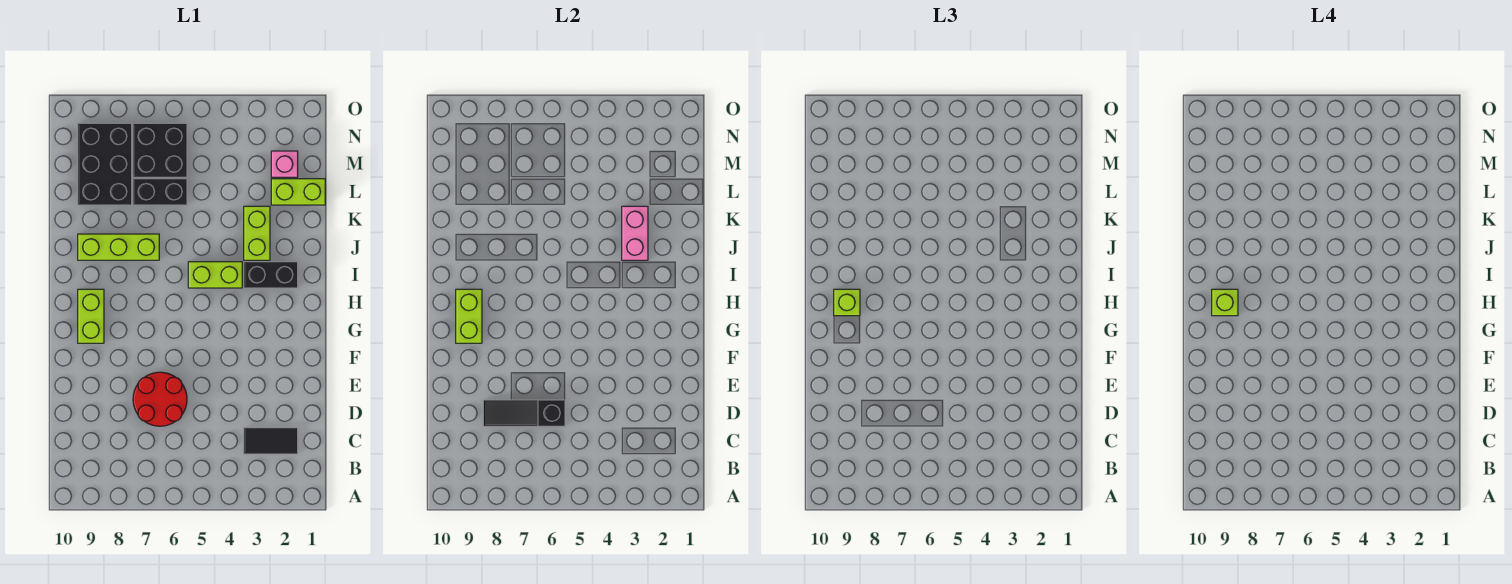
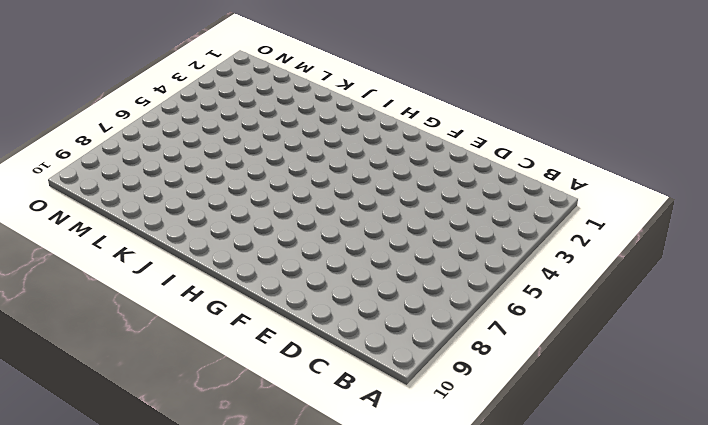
none -> black tile C2:C3 level 1
none -> red round brick D6:E7 level 1
none -> lime brick G9:H9 level 1

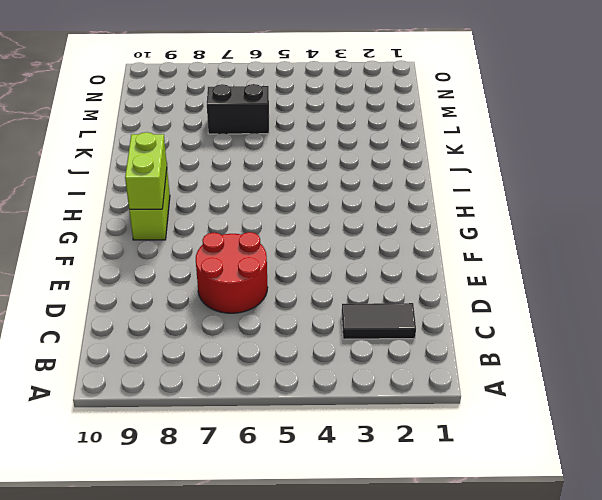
none -> black brick I2:I3 level 1
none -> lime brick I4:I5 level 1
none -> lime brick J3:K3 level 1

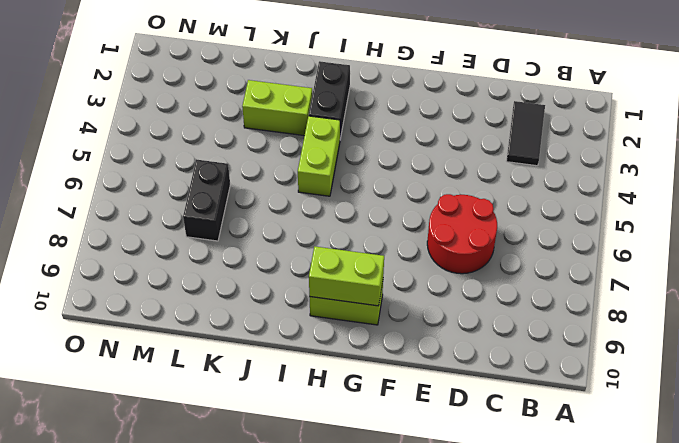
none -> lime brick J7:J9 level 1
none -> lime brick L1:L2 level 1
none -> black brick L8:N9 level 1

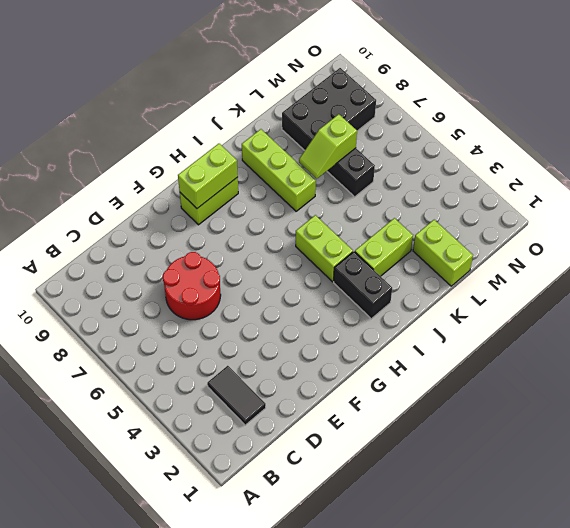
lime slope K7:L7 level 2 top L -> none
none -> pink brick M2 level 1
none -> black brick M6:N7 level 1
none -> black slope D6:D8 level 2 top 6

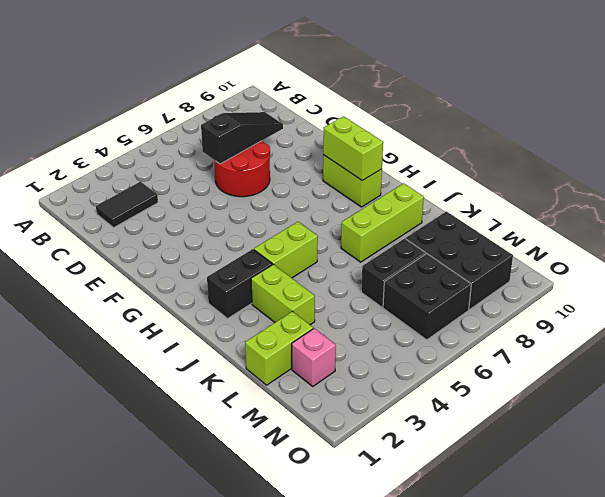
none -> pink brick J3:K3 level 2
none -> lime brick H9 level 3
none -> lime brick H9 level 4

